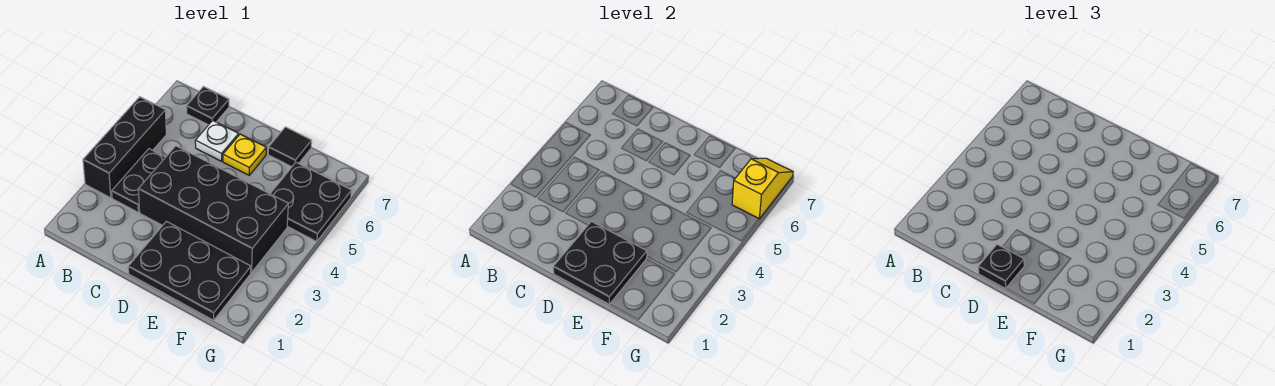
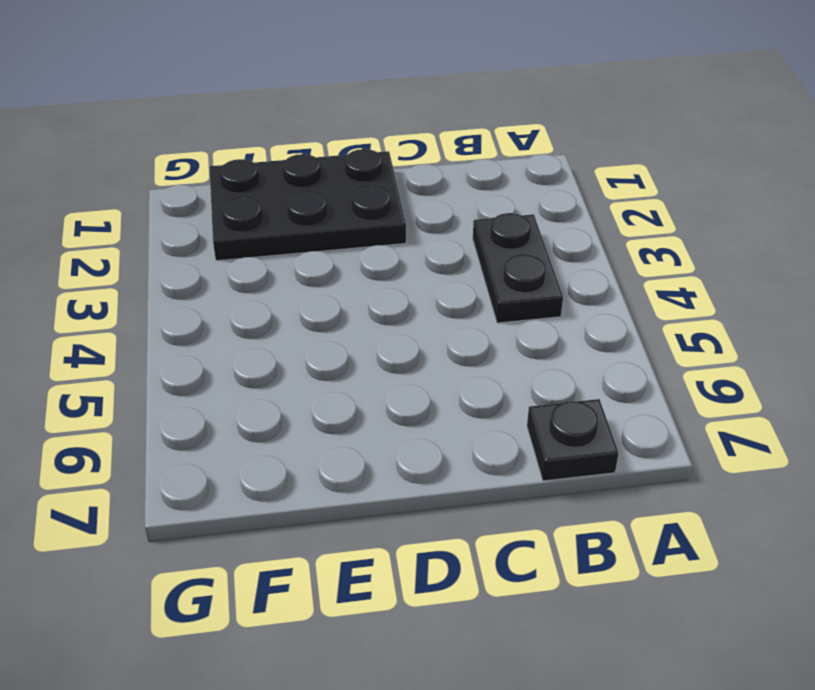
none -> black brick A3:A5 level 1
none -> black brick C3:F4 level 1
none -> white plate C6 level 1

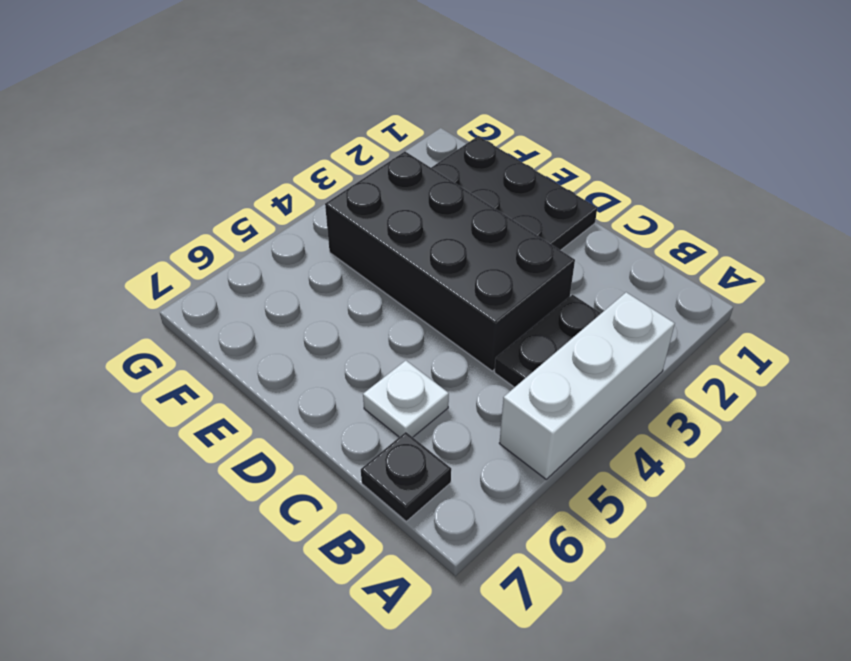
white brick A3:A5 level 1 -> black brick A3:A5 level 1
none -> yellow plate D6 level 1
none -> black tile E7 level 1
none -> black plate F5:G6 level 1

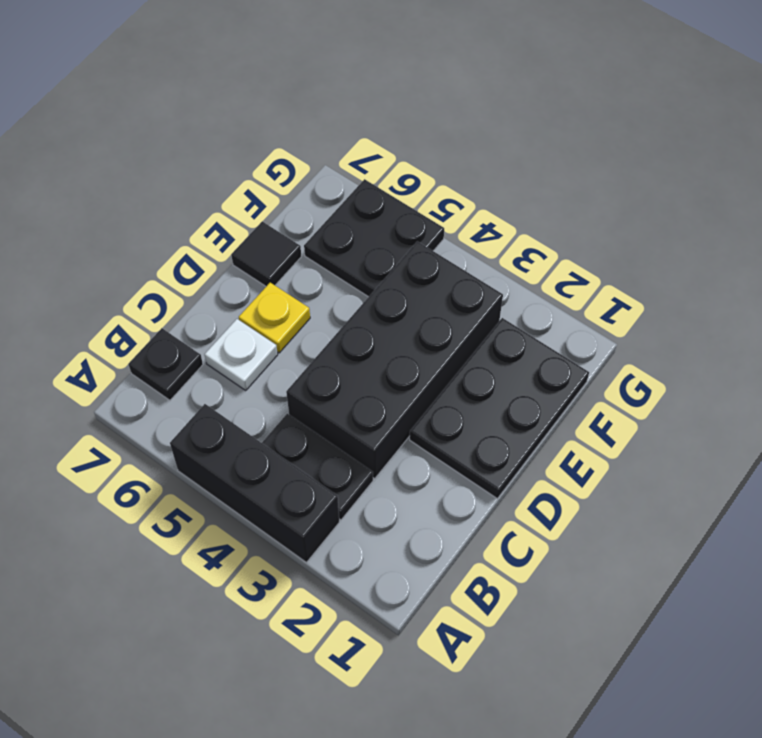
none -> black plate D1:E2 level 2
none -> yellow slope G6:G7 level 2 top 6
none -> black plate D1 level 3

